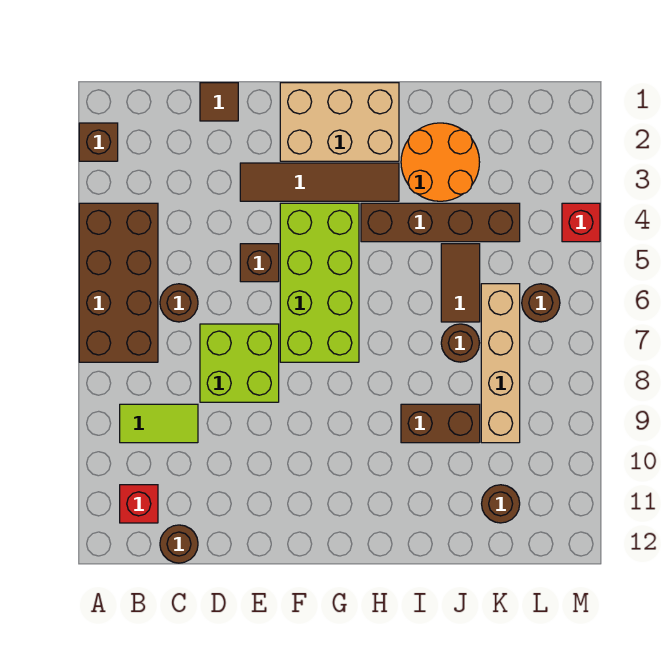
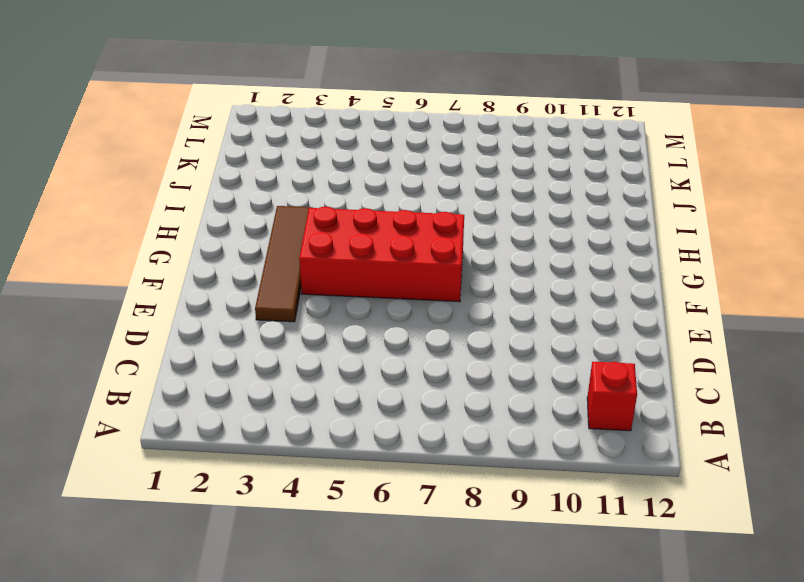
red brick F4:G7 level 1 -> lime brick F4:G7 level 1
none -> brown brick A2 level 1
none -> brown brick A4:B7 level 1
none -> lime tile B9:C9 level 1

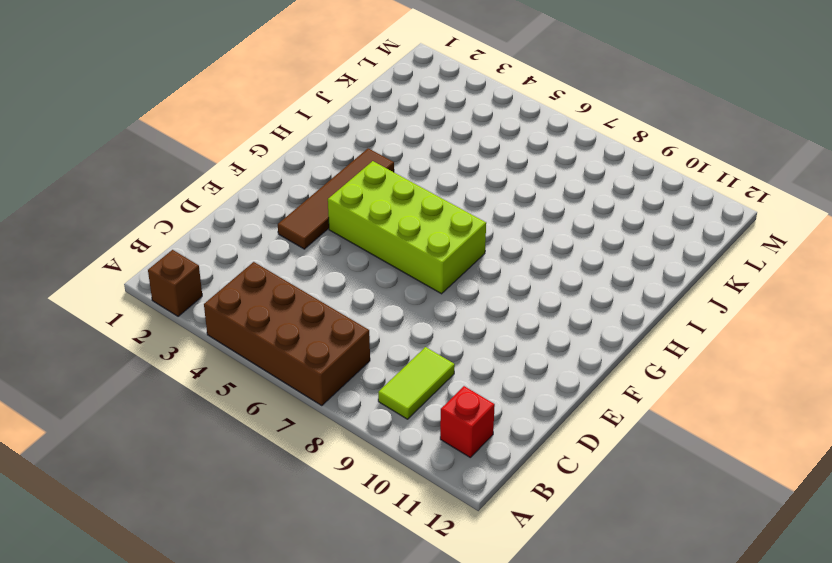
none -> brown round brick C6 level 1
none -> brown round brick C12 level 1
none -> brown tile D1 level 1

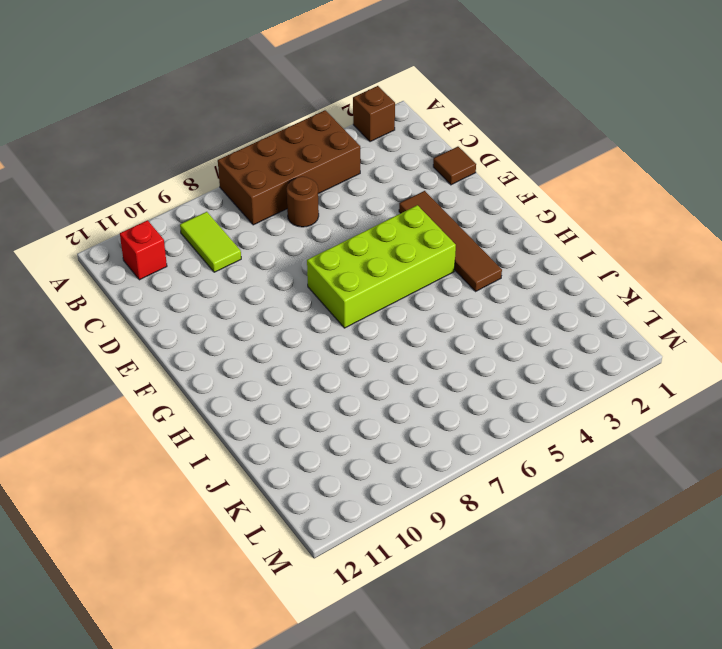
none -> brown round brick C12 level 1
none -> lime brick D7:E8 level 1
none -> brown brick E5 level 1

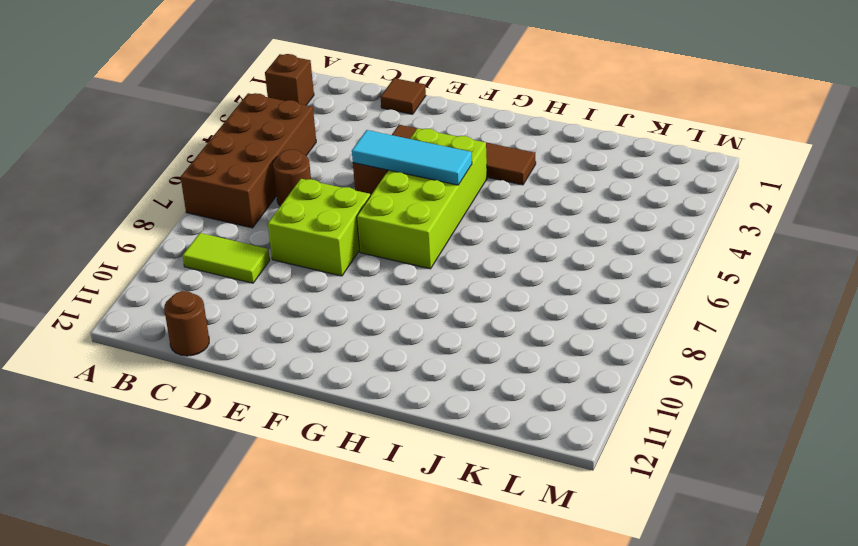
cyan tile E5:G5 level 2 -> none
none -> red brick B11 level 1
none -> tan brick F1:H2 level 1
none -> brown brick H4:K4 level 1

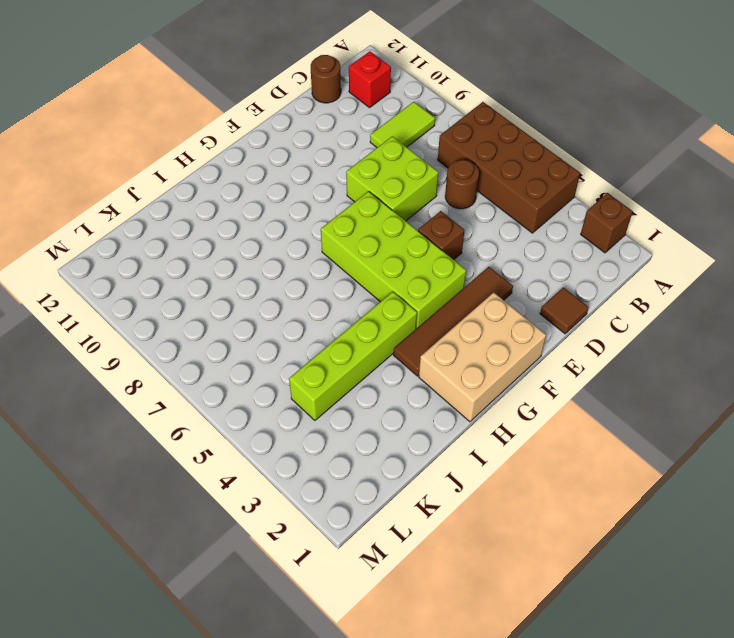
lime brick H4:K4 level 1 -> brown brick H4:K4 level 1
none -> orange round brick I2:J3 level 1
none -> brown brick I9:J9 level 1
none -> brown tile J5:J6 level 1

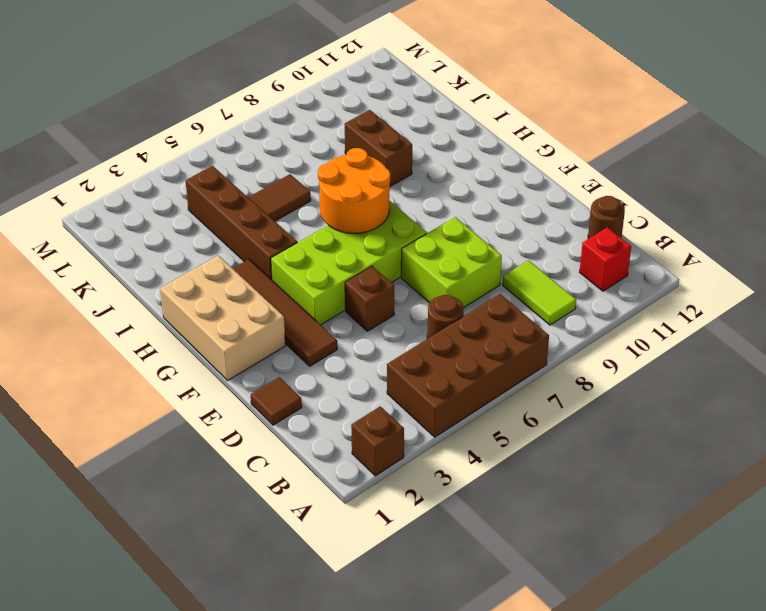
orange round brick G6:H7 level 2 -> orange round brick I2:J3 level 1
none -> brown round brick J7 level 1
none -> tan brick K6:K9 level 1
none -> brown round brick K11 level 1

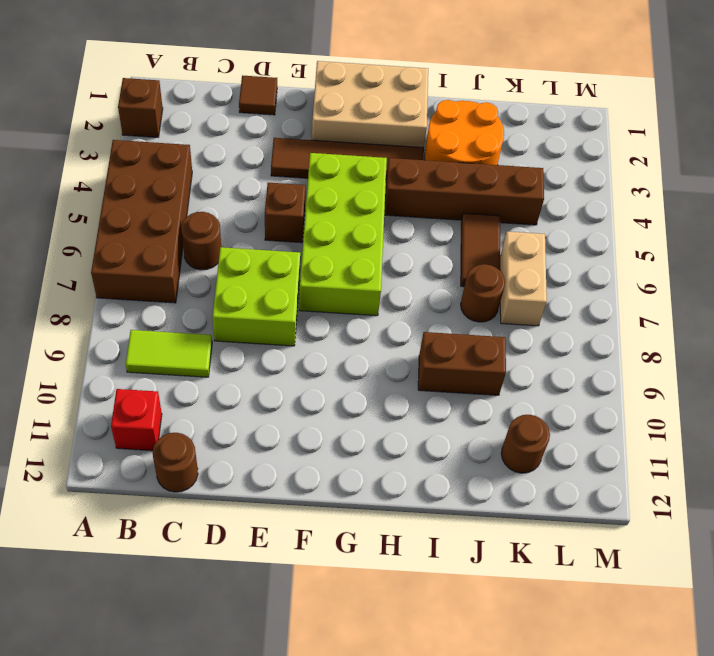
tan brick K6:K7 level 1 -> tan brick K6:K9 level 1
none -> brown round brick L6 level 1
none -> red brick M4 level 1

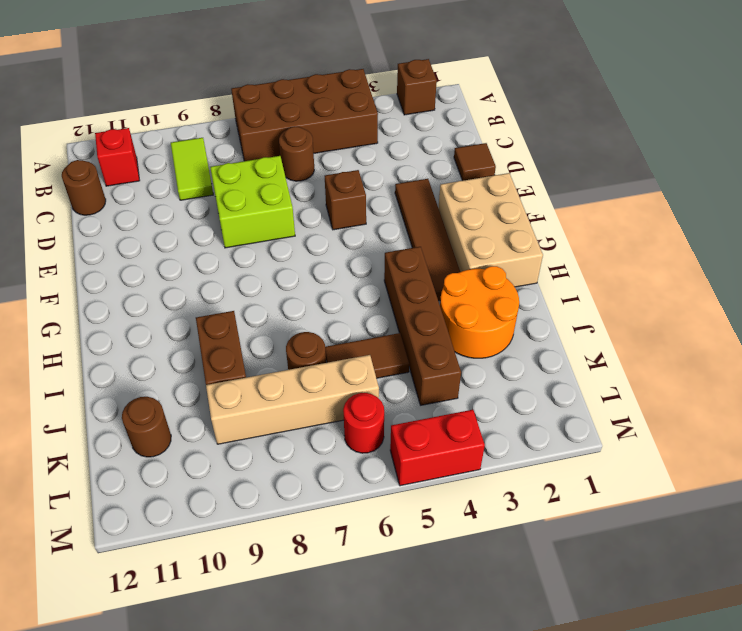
red round brick L6 level 1 -> brown round brick L6 level 1
red brick M4:M5 level 1 -> red brick M4 level 1
none -> lime brick F4:G7 level 1

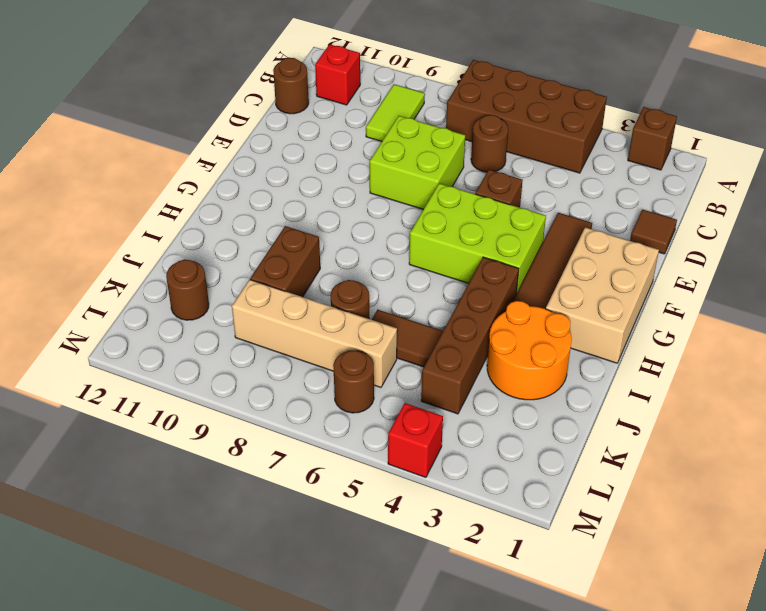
lime brick F4:G6 level 1 -> lime brick F4:G7 level 1

